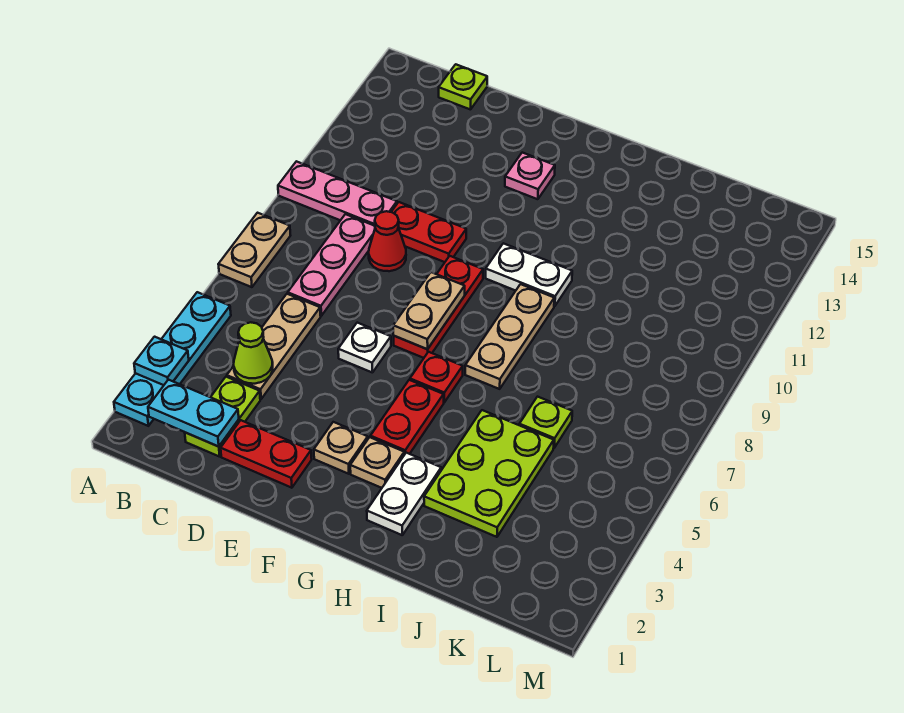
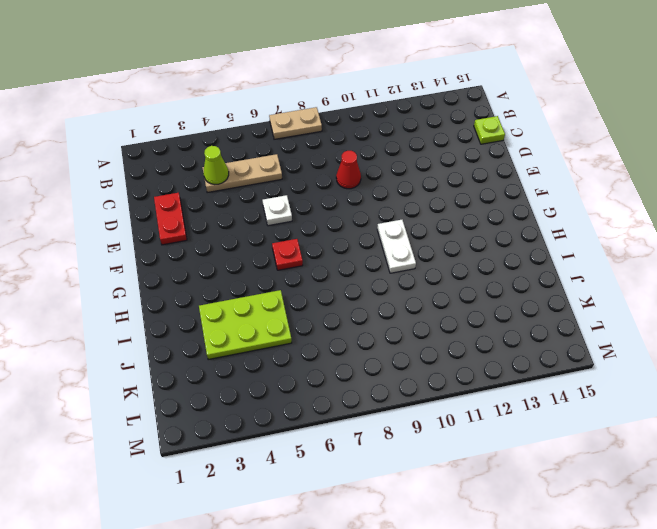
none -> cyan plate A2:A5 level 1
none -> pink plate A10:C10 level 1
none -> lime plate C2:C3 level 1

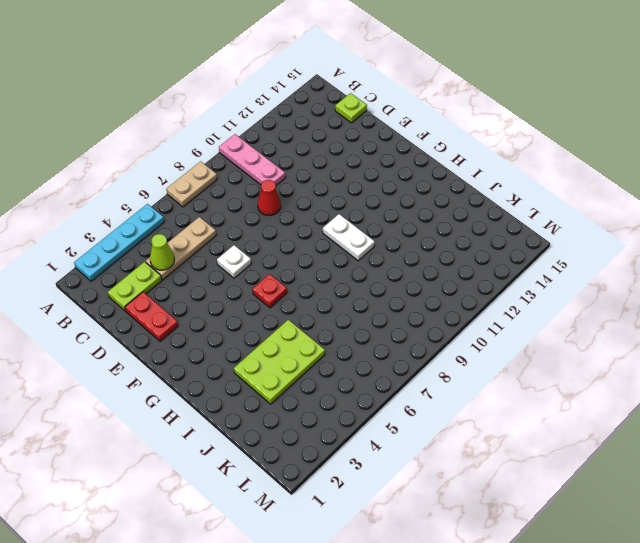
none -> pink plate C7:C9 level 1
none -> red plate D10:E10 level 1
none -> tan plate F3 level 1

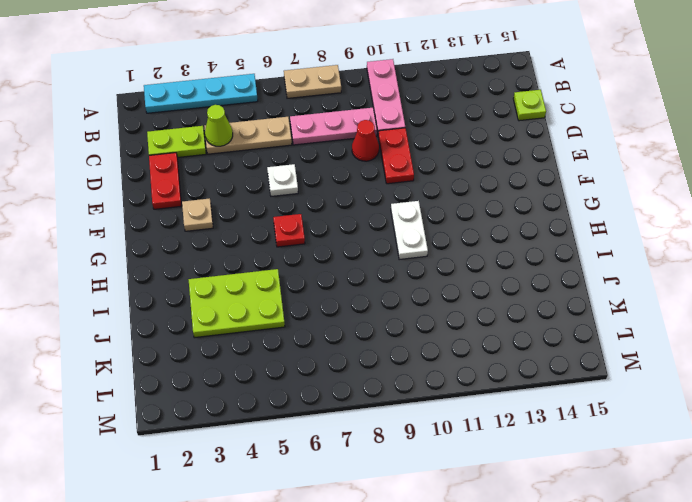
none -> red plate F7:F9 level 1
none -> pink plate F13 level 1
none -> tan plate G3 level 1

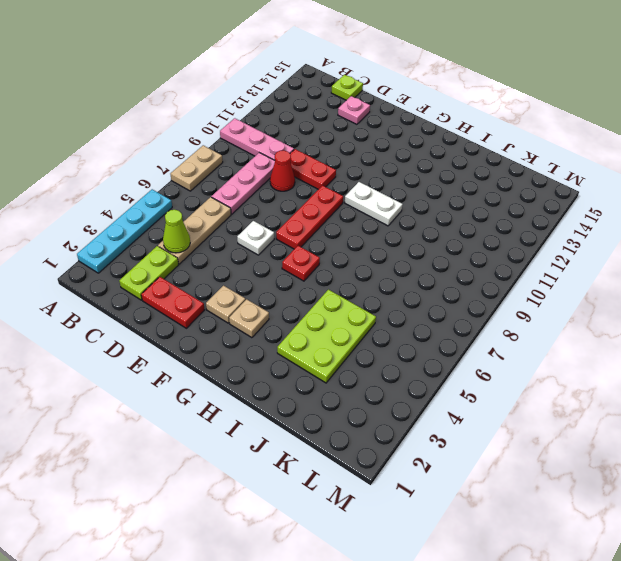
pink plate D14 level 1 -> pink plate F13 level 1
none -> red plate G4:G5 level 1
none -> white plate H2:H3 level 1
none -> tan plate H7:H9 level 1

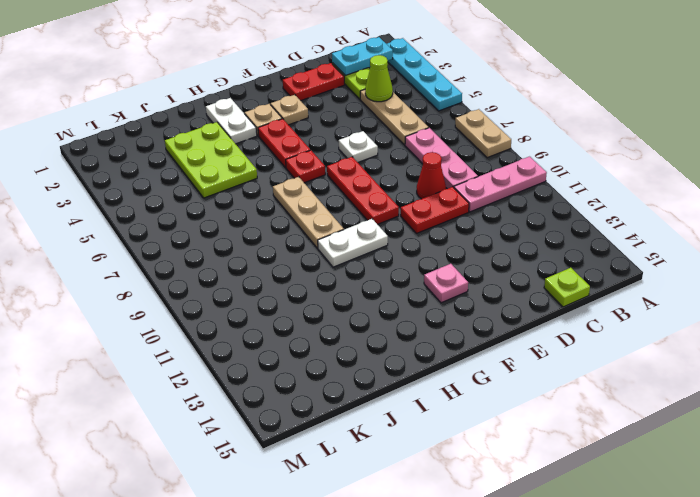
none -> lime plate J6 level 1
none -> cyan plate A3 level 2
none -> tan plate F7:F8 level 2

